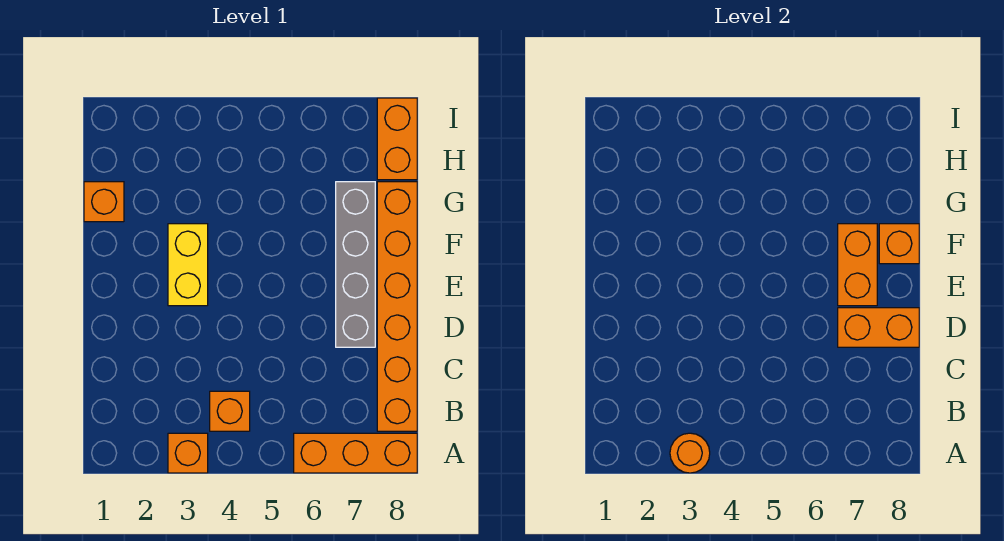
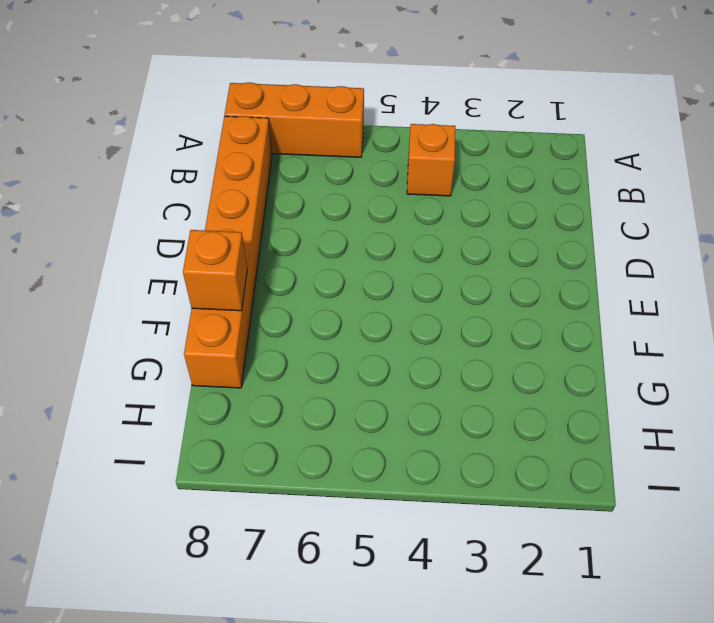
none -> orange brick A3 level 1
none -> grey brick D7:G7 level 1
none -> yellow brick E3:F3 level 1

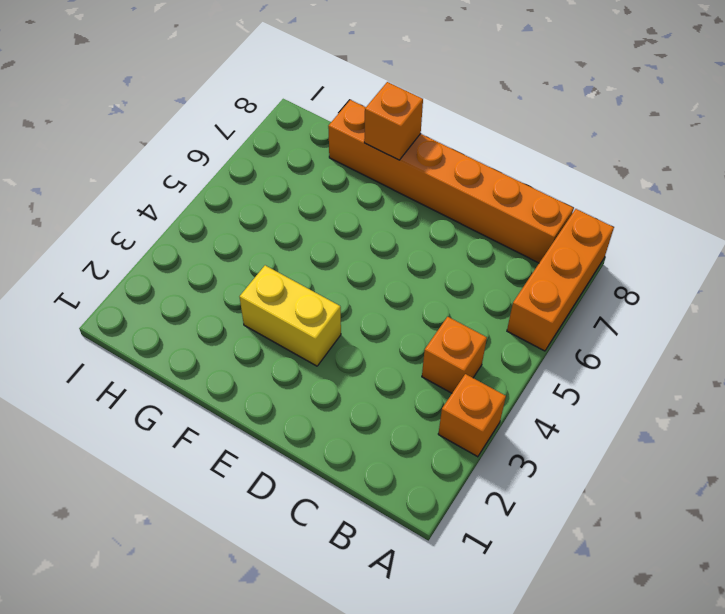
none -> grey brick D7:G7 level 1
none -> orange brick G1 level 1
none -> orange brick H8:I8 level 1

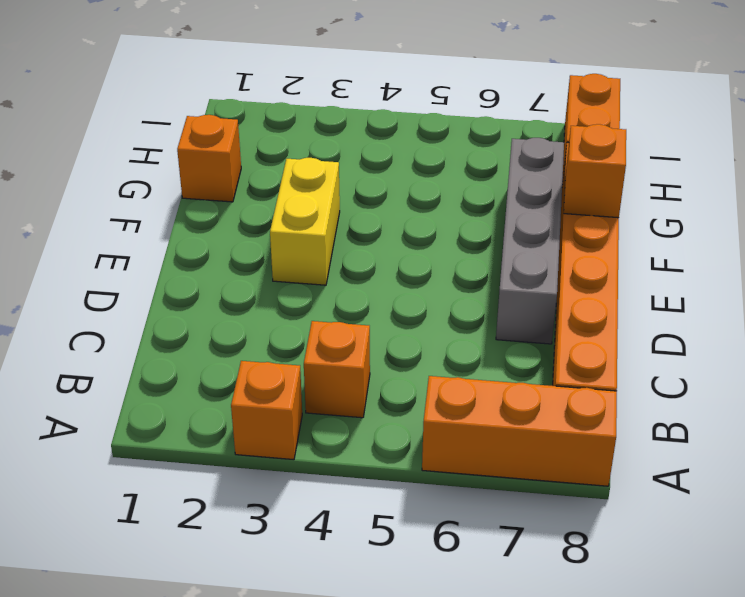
none -> orange round brick A3 level 2
none -> orange brick D7:D8 level 2
none -> orange brick E7:F7 level 2

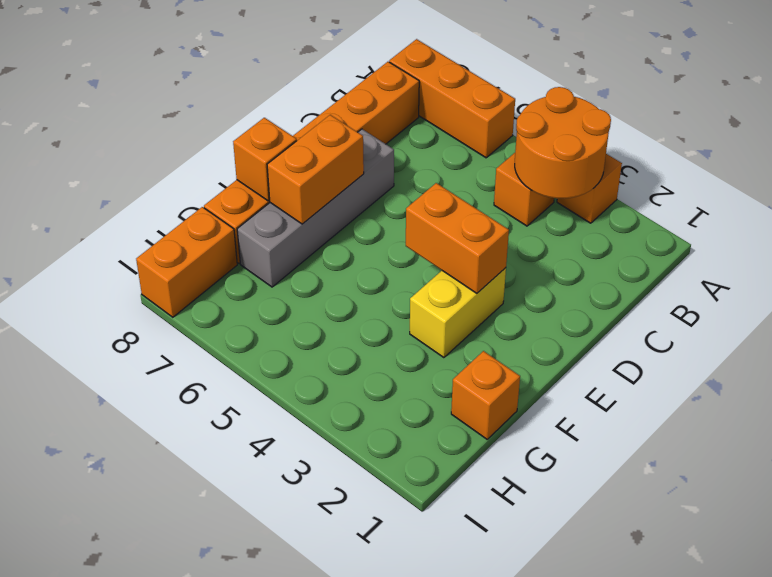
orange round brick A3:B4 level 2 -> orange round brick A3 level 2
orange brick E3:E4 level 2 -> orange brick D7:D8 level 2

